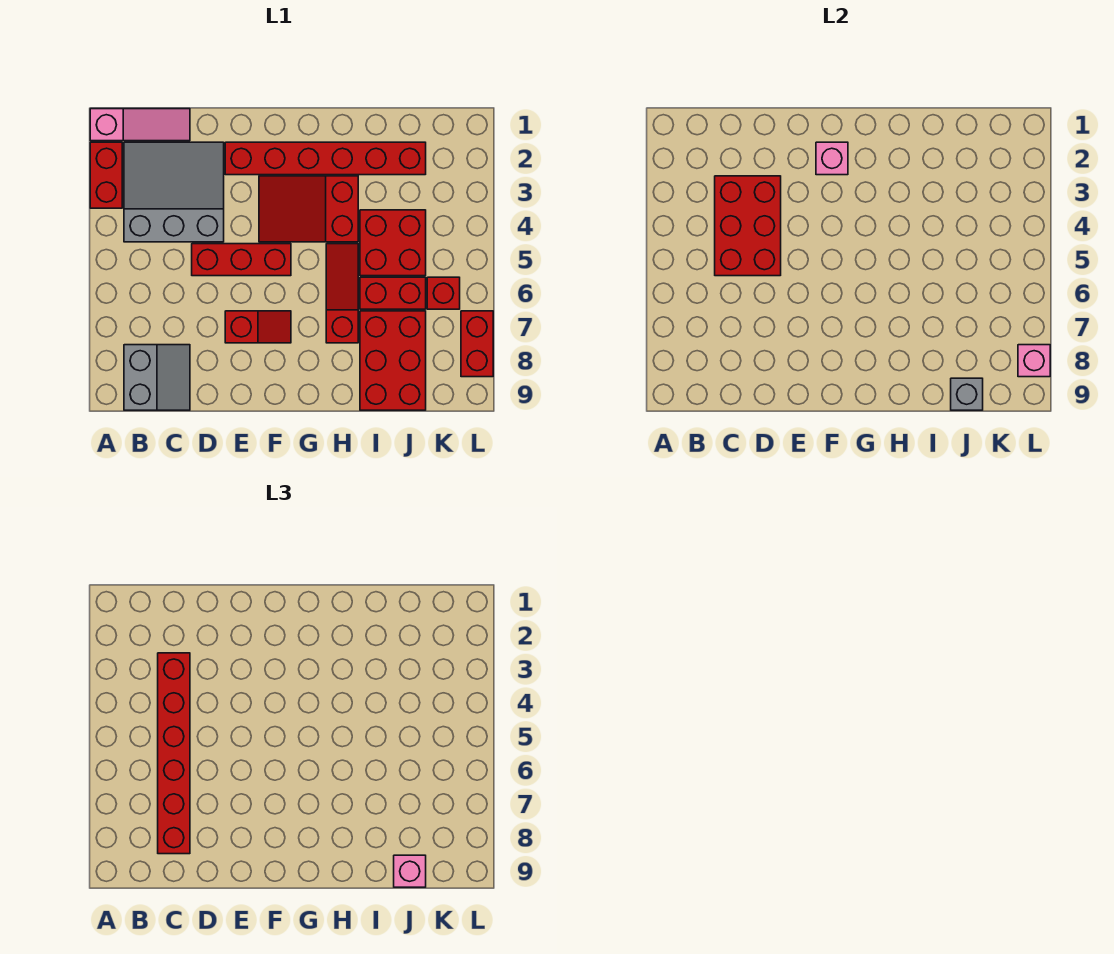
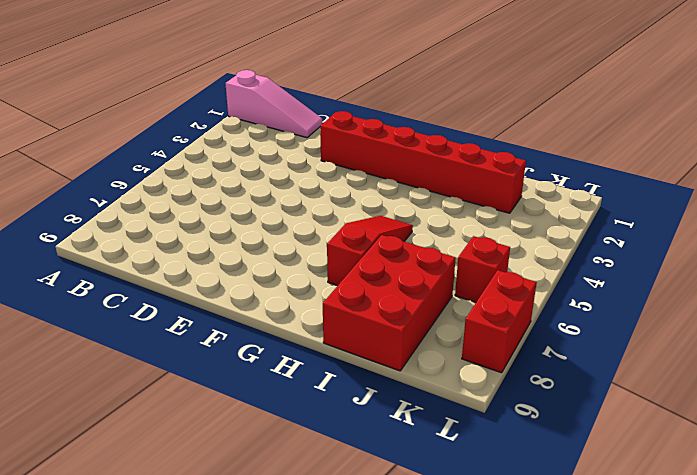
none -> red brick A2:A3 level 1
none -> grey slope B2:D4 level 1 top 4
none -> grey slope B8:C9 level 1 top B

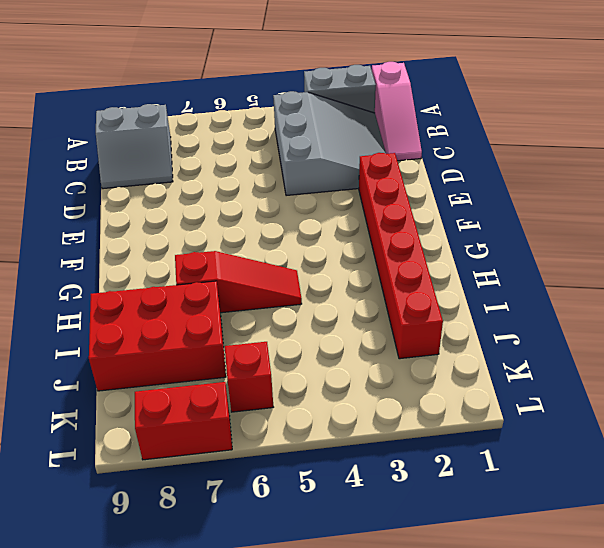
grey brick A2:A3 level 1 -> red brick A2:A3 level 1
none -> red brick D5:F5 level 1
none -> red slope E7:F7 level 1 top E
none -> red slope F3:H4 level 1 top H

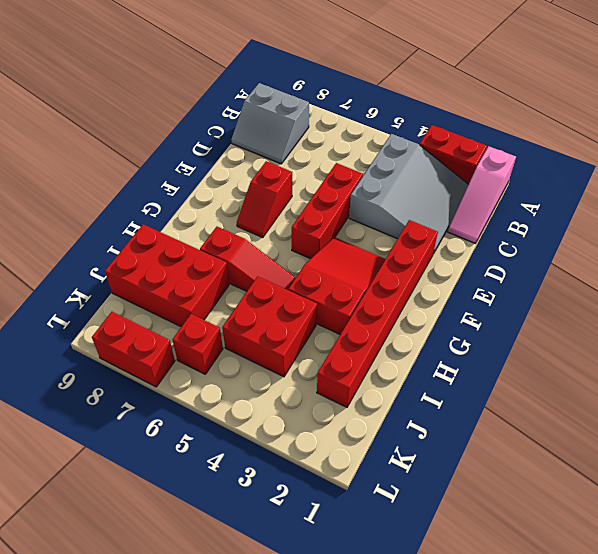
none -> red brick I6:J6 level 1
none -> red brick C3:D5 level 2
none -> pink brick F2 level 2

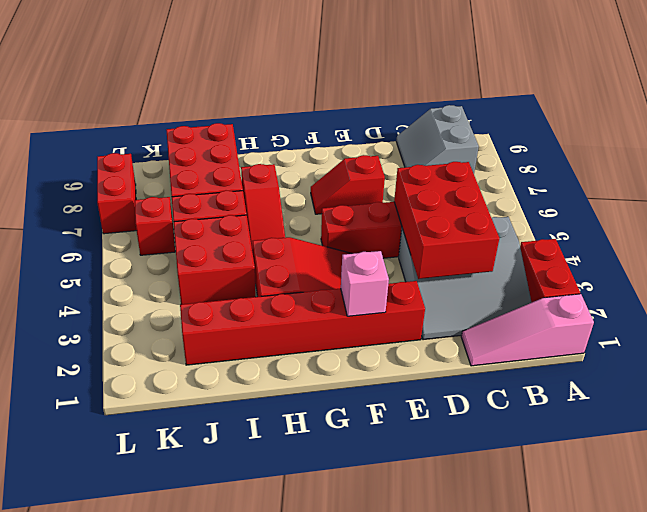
none -> grey brick J9 level 2
none -> pink brick L8 level 2
none -> red brick C3:C8 level 3

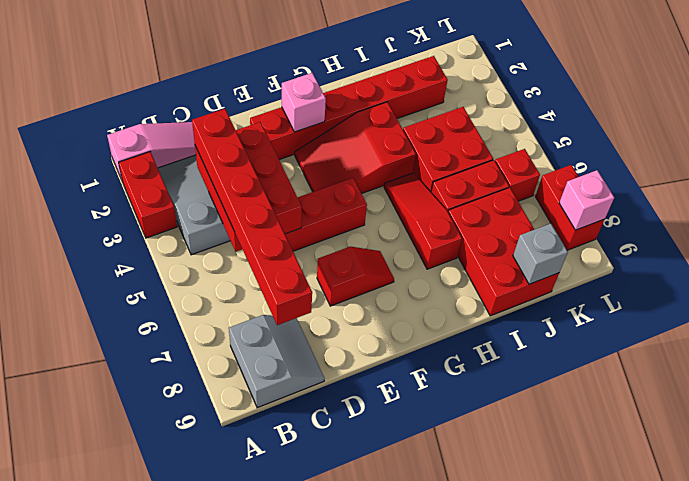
none -> pink brick J9 level 3

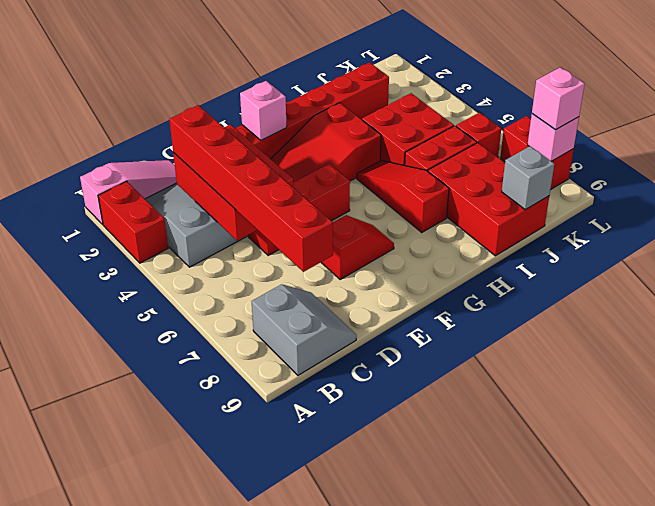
pink brick L8 level 3 -> pink brick J9 level 3

